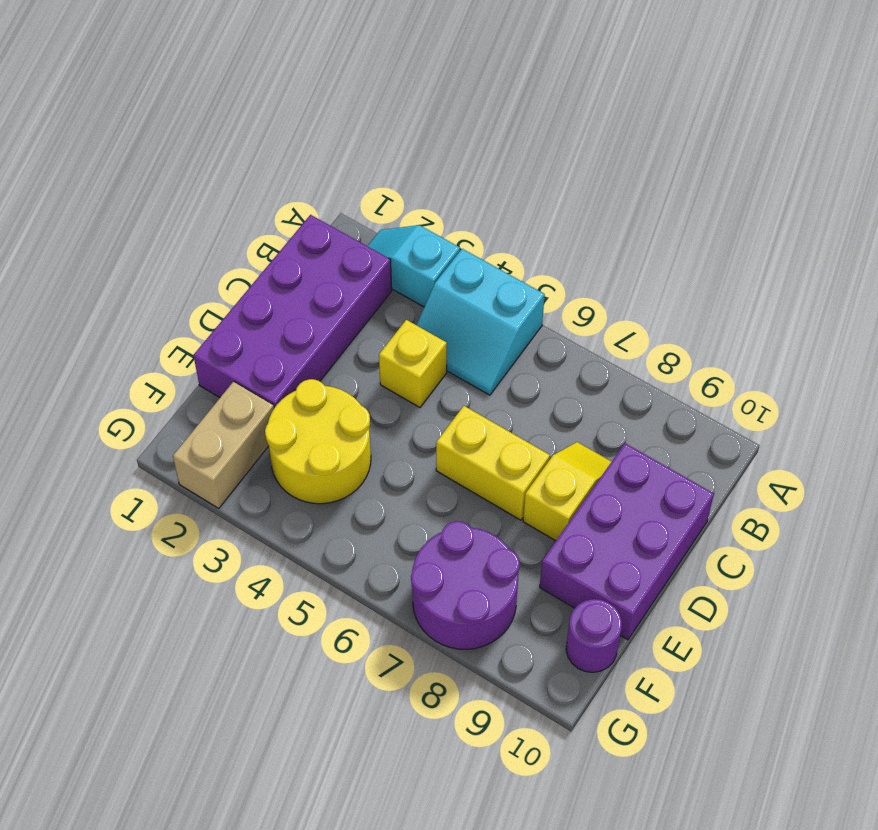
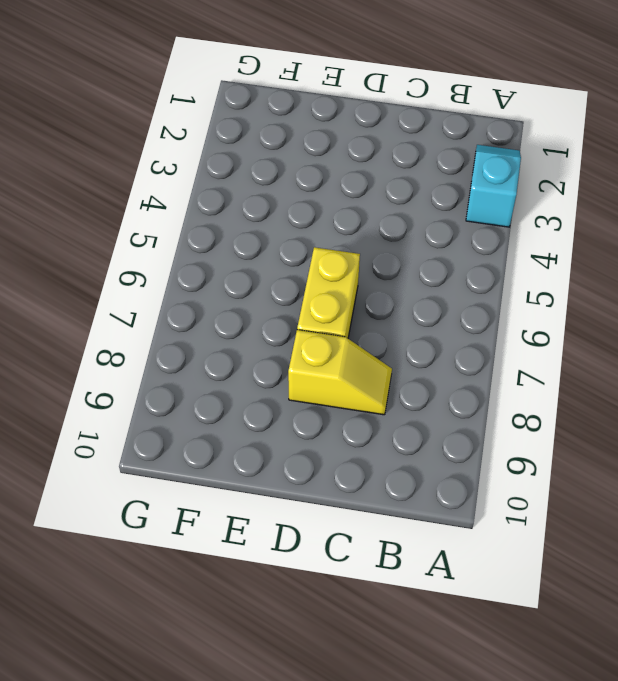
none -> cyan slope A4:B5 level 1 top A
none -> purple brick B1:E2 level 1

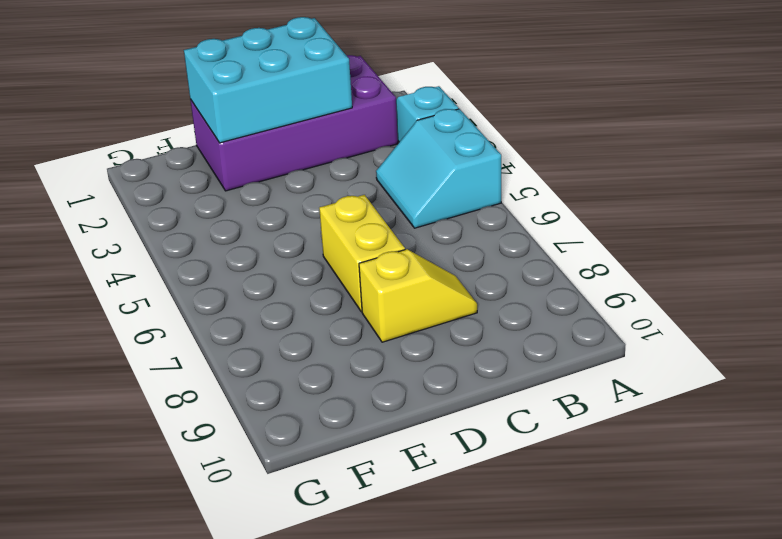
cyan brick C1:E2 level 2 -> none
none -> yellow brick C4 level 1
none -> purple brick C9:E10 level 1

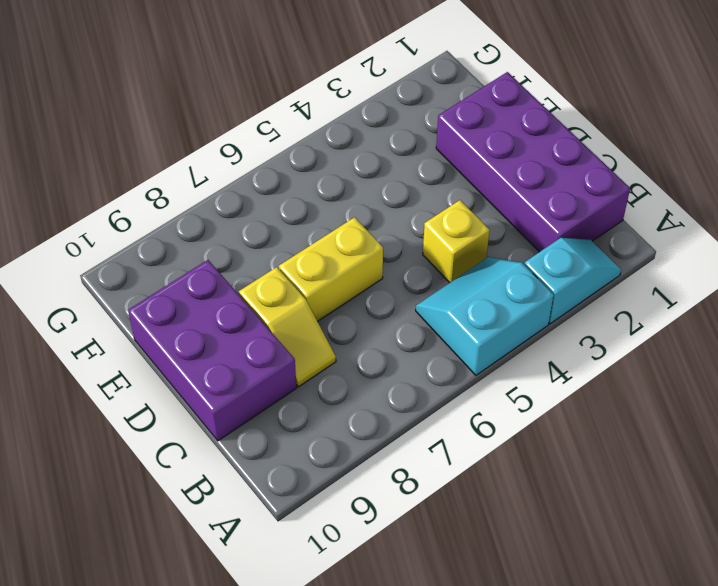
none -> yellow round brick E3:F4 level 1
none -> tan brick F2:G2 level 1

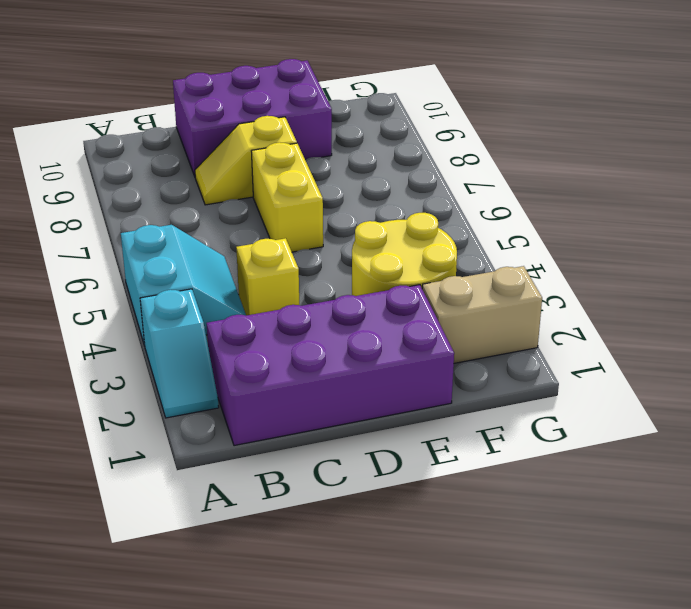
none -> purple round brick F7:G8 level 1
none -> purple round brick F10 level 1

